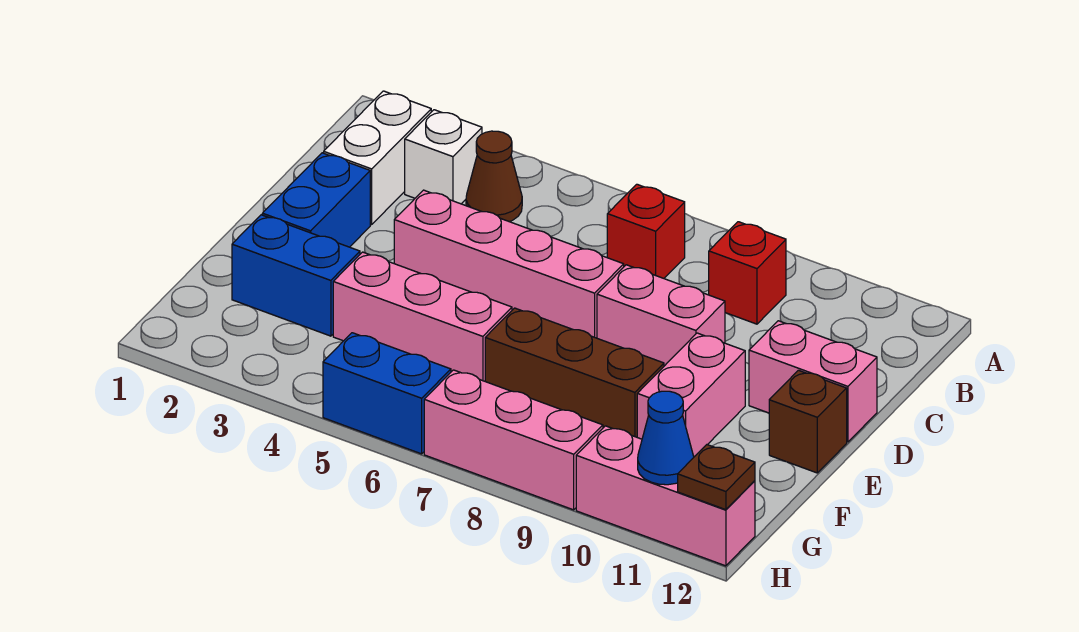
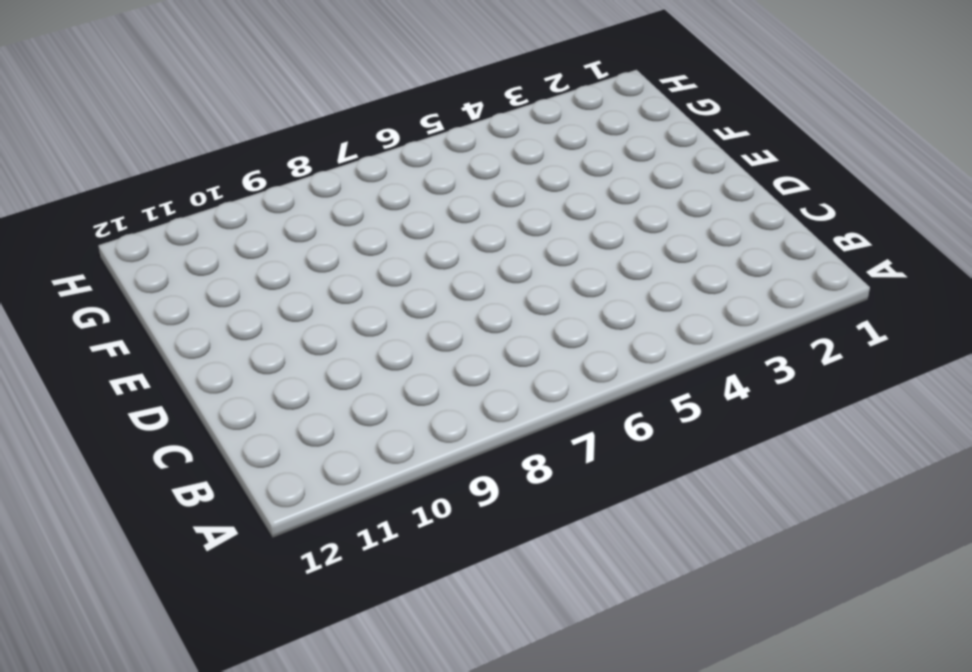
none -> white brick B2:C2 level 1
none -> white brick B3 level 1
none -> brown cone B4 level 1

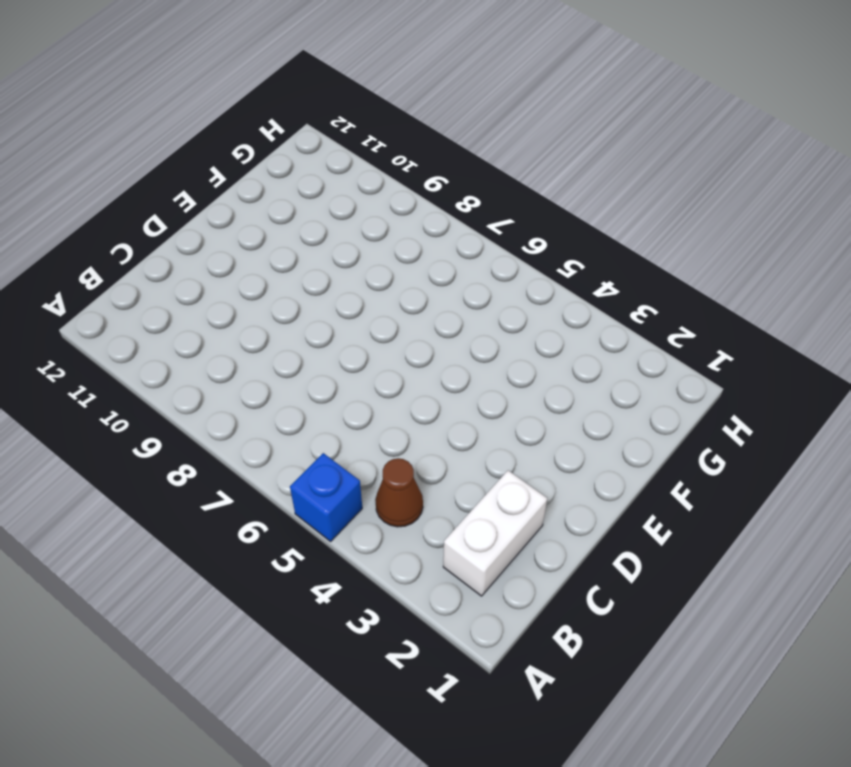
blue brick A5 level 1 -> none
none -> white brick B3 level 1
none -> red brick B7 level 1
none -> red brick B9 level 1

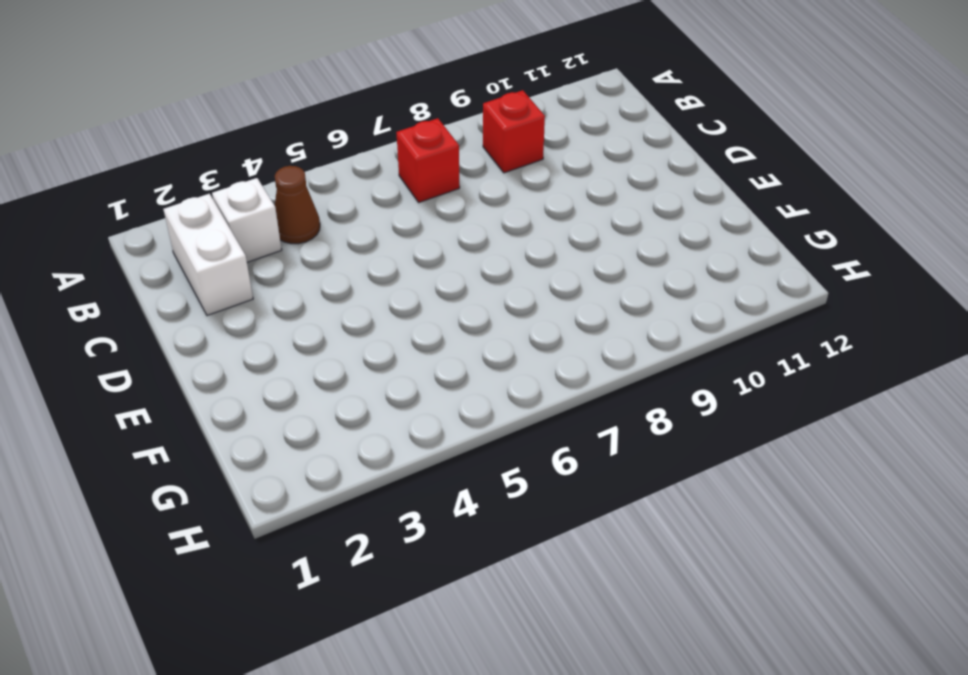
none -> blue brick D2:E2 level 1
none -> pink brick D4:D7 level 1
none -> pink brick D8:D9 level 1

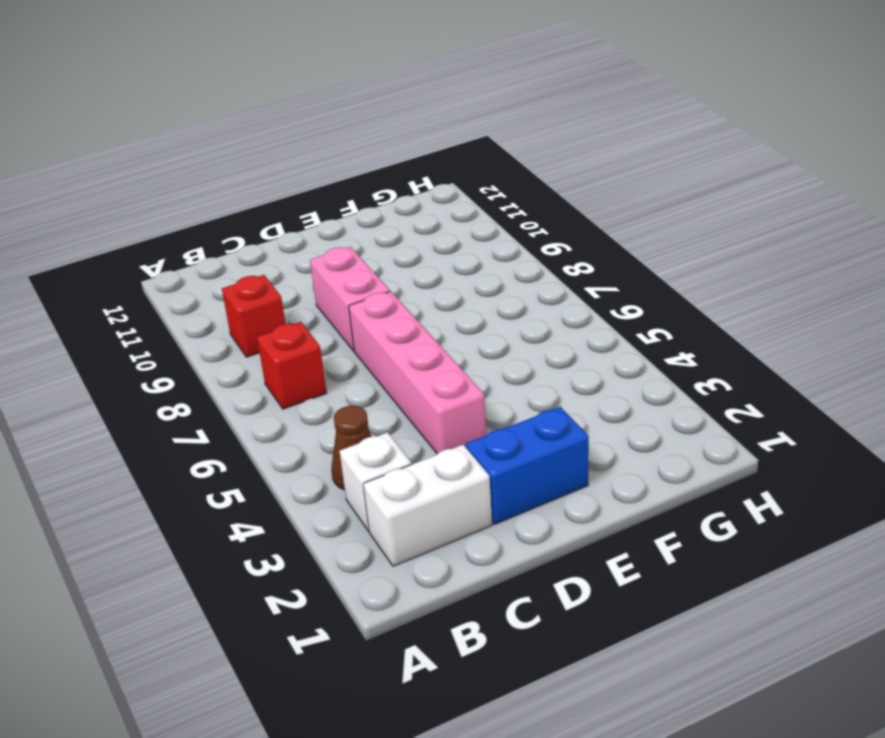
none -> pink brick D11:D12 level 1
none -> pink brick E10:F10 level 1
none -> brown brick E12 level 1

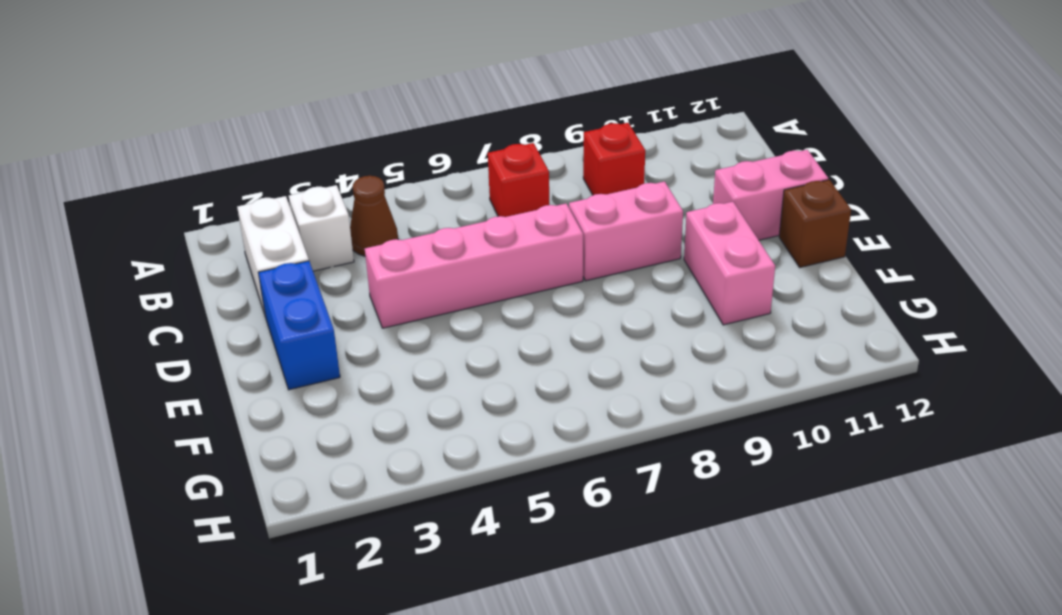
none -> blue brick F2:F3 level 1
none -> pink brick F4:F6 level 1
none -> brown brick F7:F9 level 1

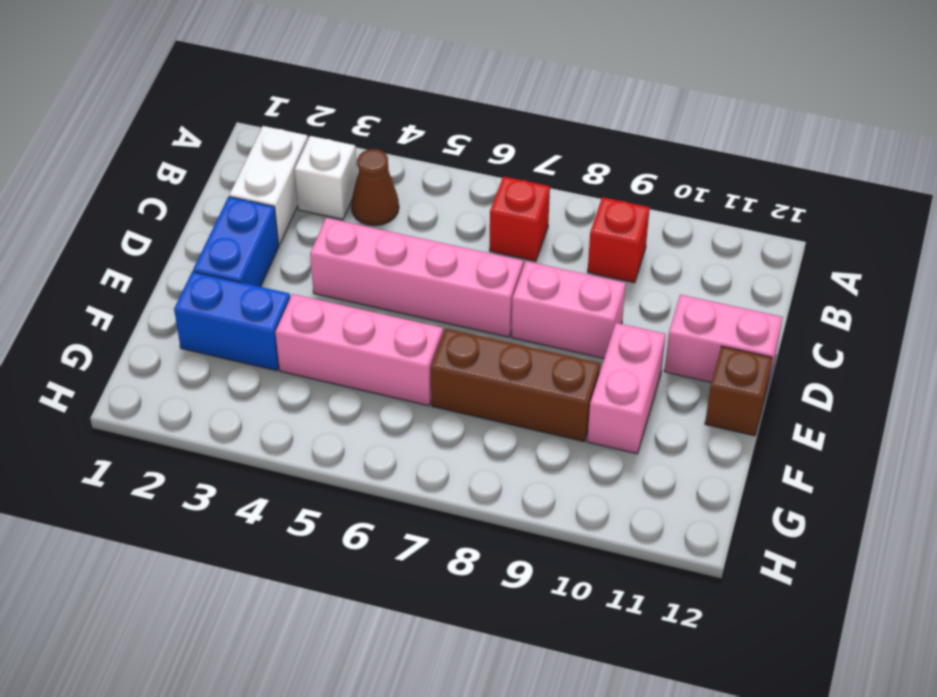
none -> blue brick H5:H6 level 1
none -> pink brick H7:H9 level 1
none -> pink brick H10:H12 level 1

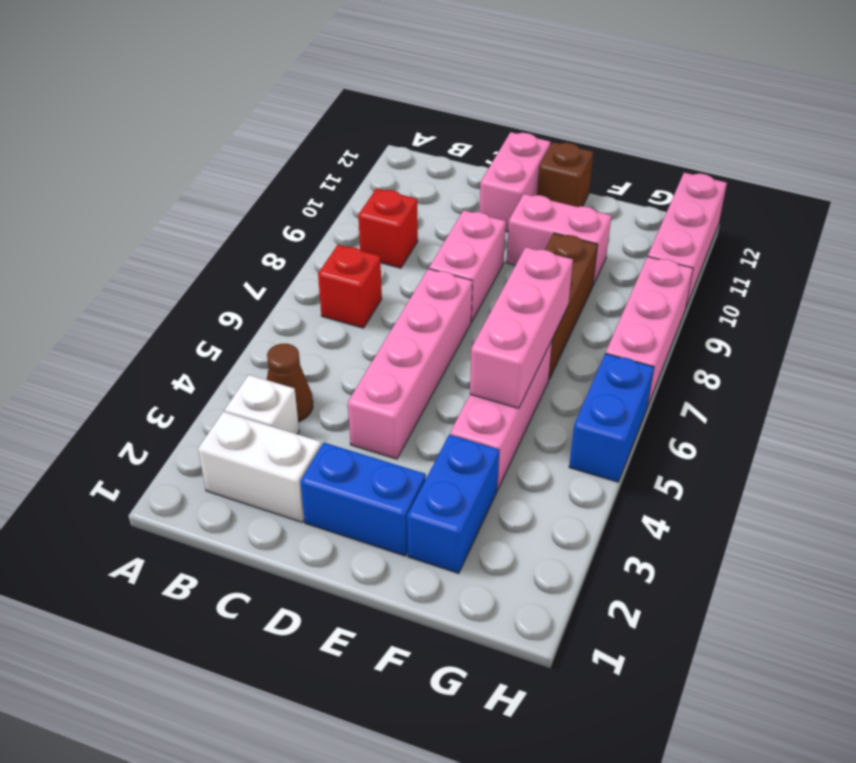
pink brick F5:F7 level 2 -> none
none -> blue cone H11 level 2
none -> brown plate H12 level 2

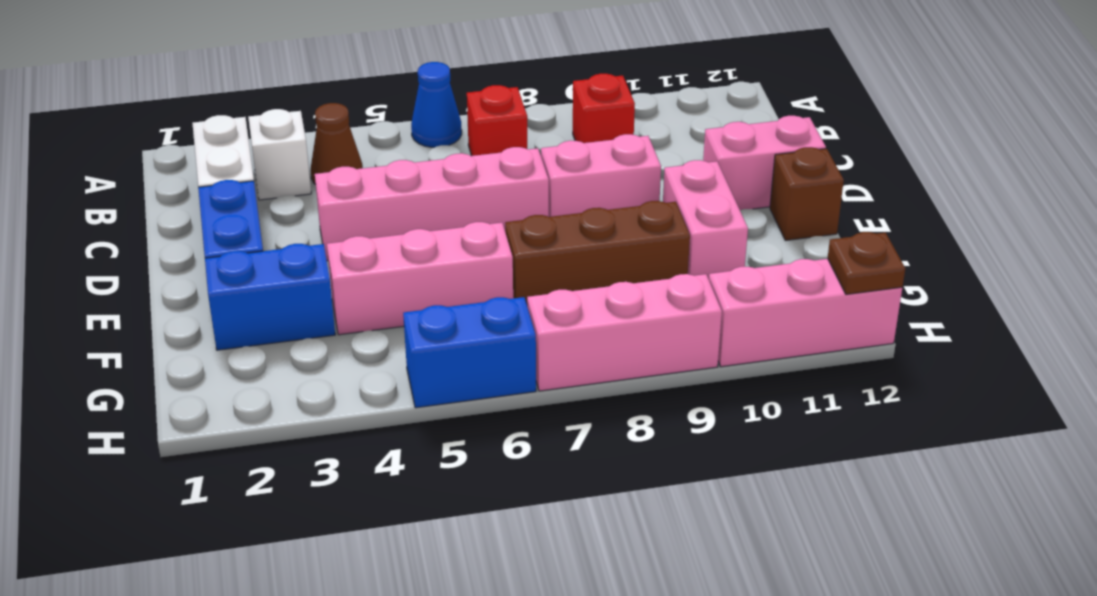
blue cone A6 level 1 -> blue cone H11 level 2

